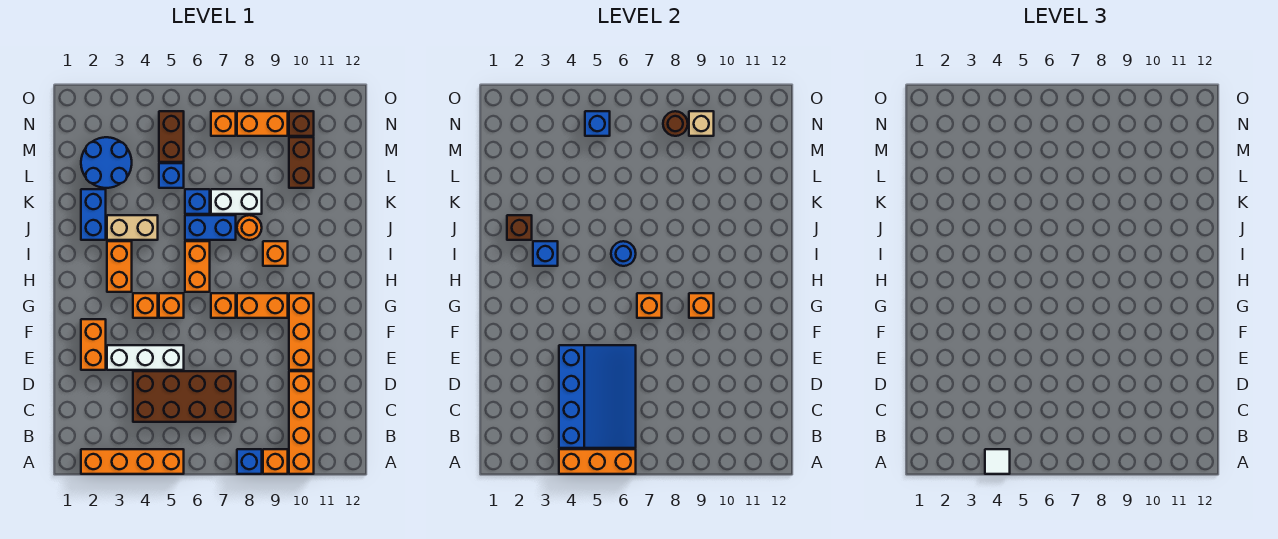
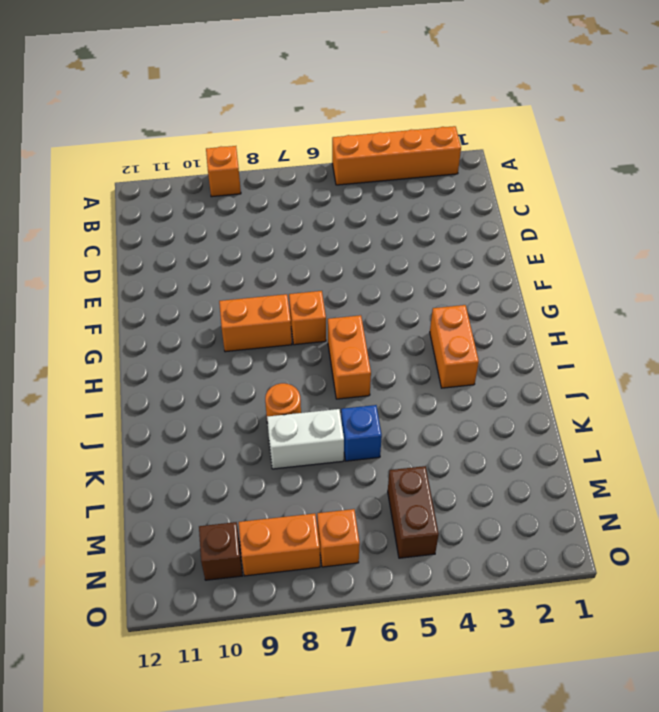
none -> blue brick A8 level 1
none -> orange brick A10:D10 level 1
none -> brown brick C4:D7 level 1
none -> orange brick E2:F2 level 1

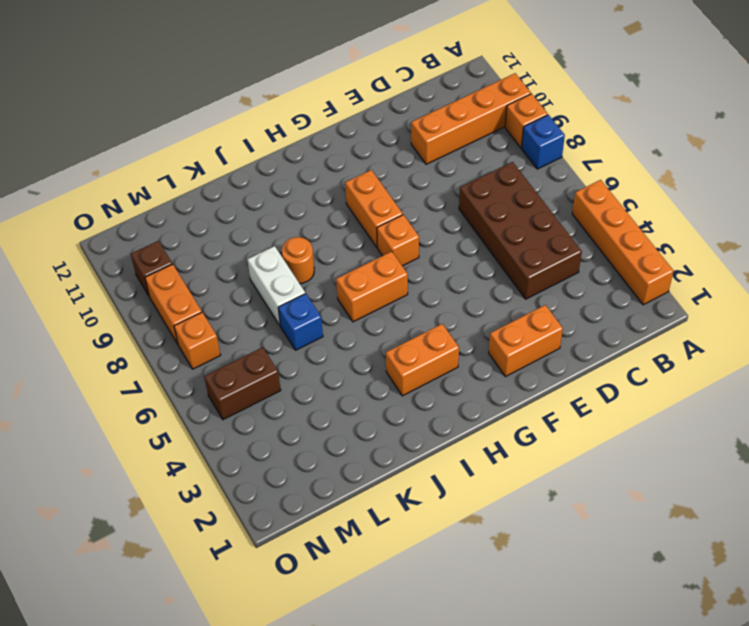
none -> white brick E3:E5 level 1
none -> orange brick E10:G10 level 1
none -> orange brick G4 level 1
none -> orange brick G5 level 1

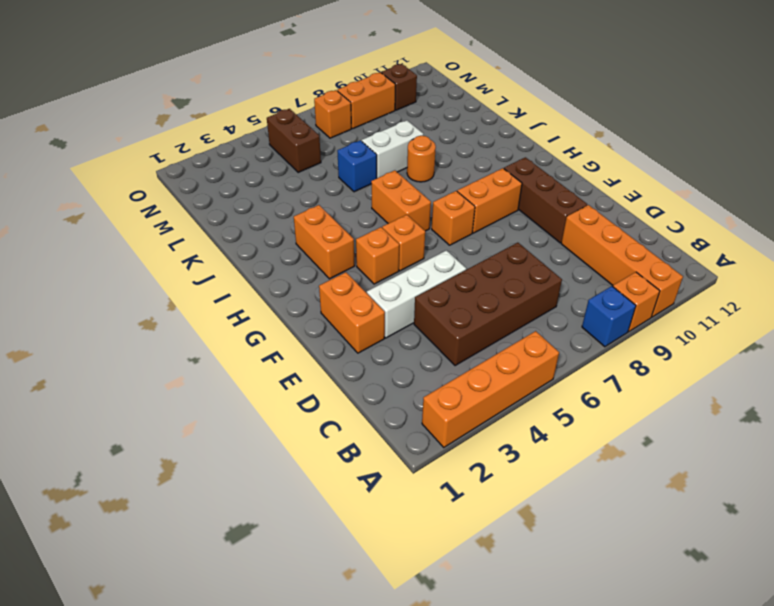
brown brick E10:G10 level 1 -> orange brick E10:G10 level 1
none -> orange brick I9 level 1
none -> blue brick J2:K2 level 1
none -> tan brick J3:J4 level 1
none -> blue brick J6:J7 level 1

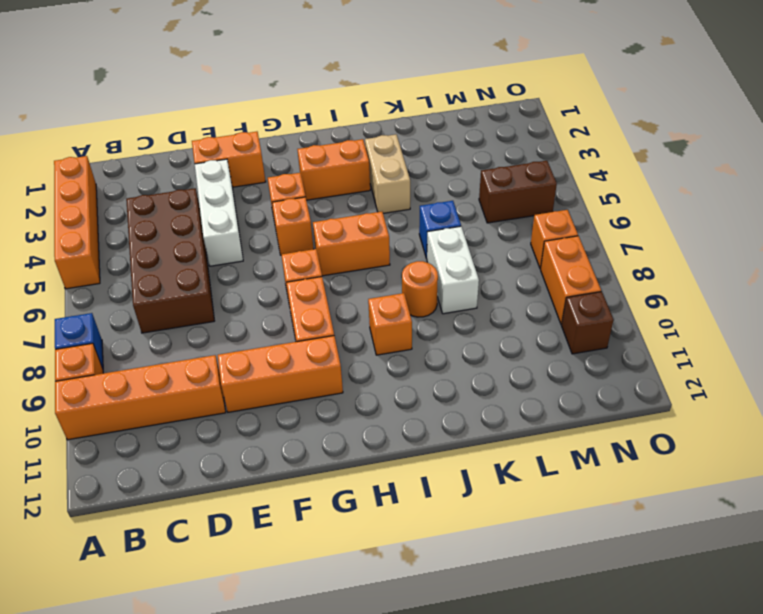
none -> blue brick J2:K2 level 1
none -> blue brick J6:J7 level 1
none -> blue round brick L2:M3 level 1
none -> blue brick L5 level 1

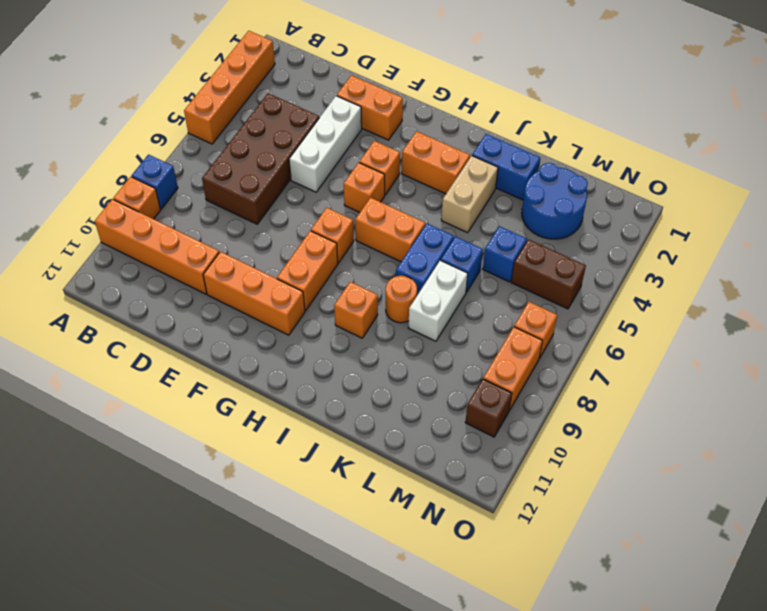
none -> brown brick L10:M10 level 1
none -> orange brick A4:A6 level 2
none -> blue slope B4:E6 level 2 top 4
none -> orange brick G7 level 2

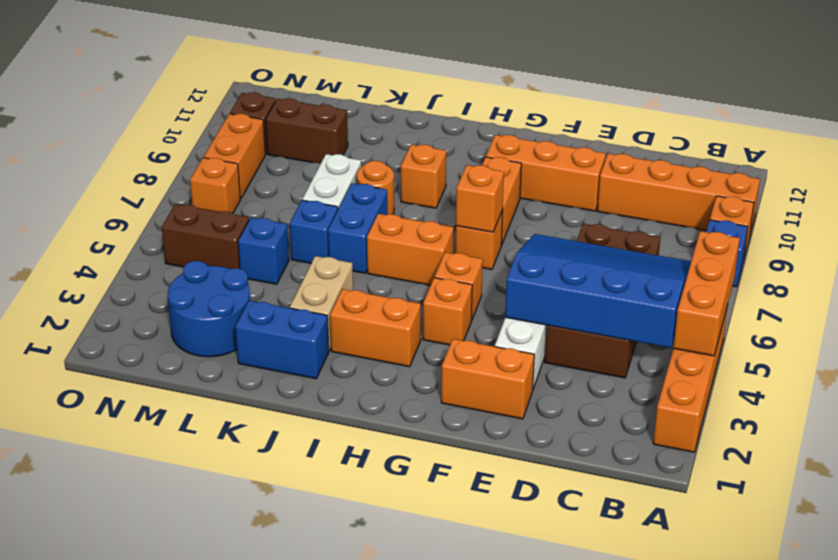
none -> orange brick G9 level 2
none -> blue brick I3 level 2
none -> blue round brick I6 level 2
none -> brown brick J2 level 2

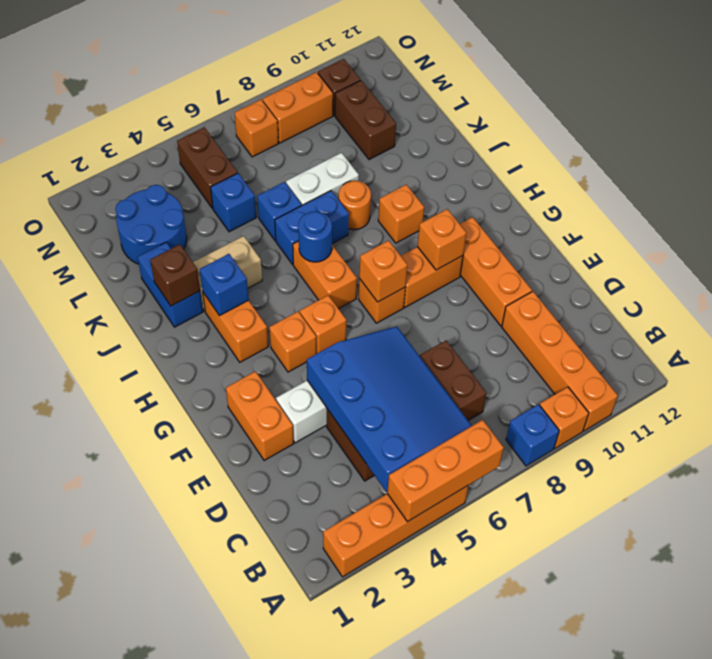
none -> blue brick N5 level 2
none -> brown round brick N8 level 2
none -> tan brick N9 level 2
none -> white tile A4 level 3

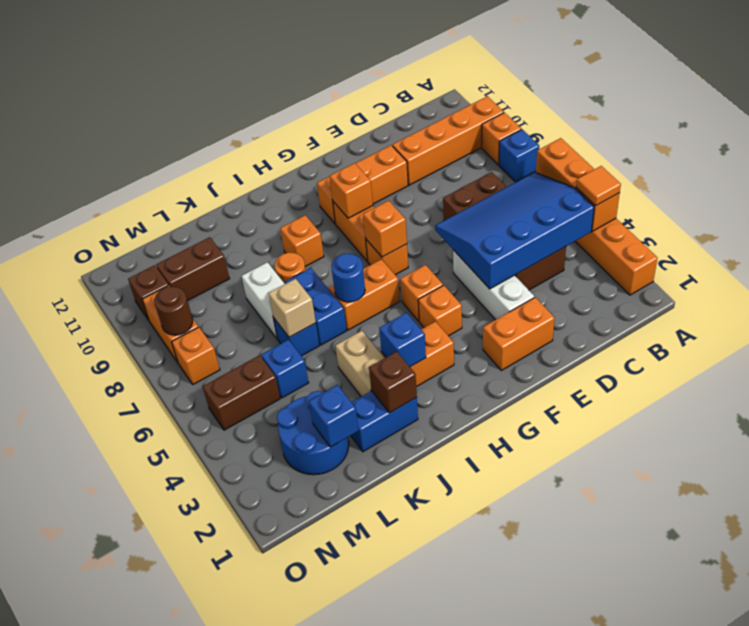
orange tile A4 level 3 -> white tile A4 level 3
tan brick K6 level 2 -> tan brick N9 level 2
blue brick L2 level 2 -> blue brick N5 level 2

